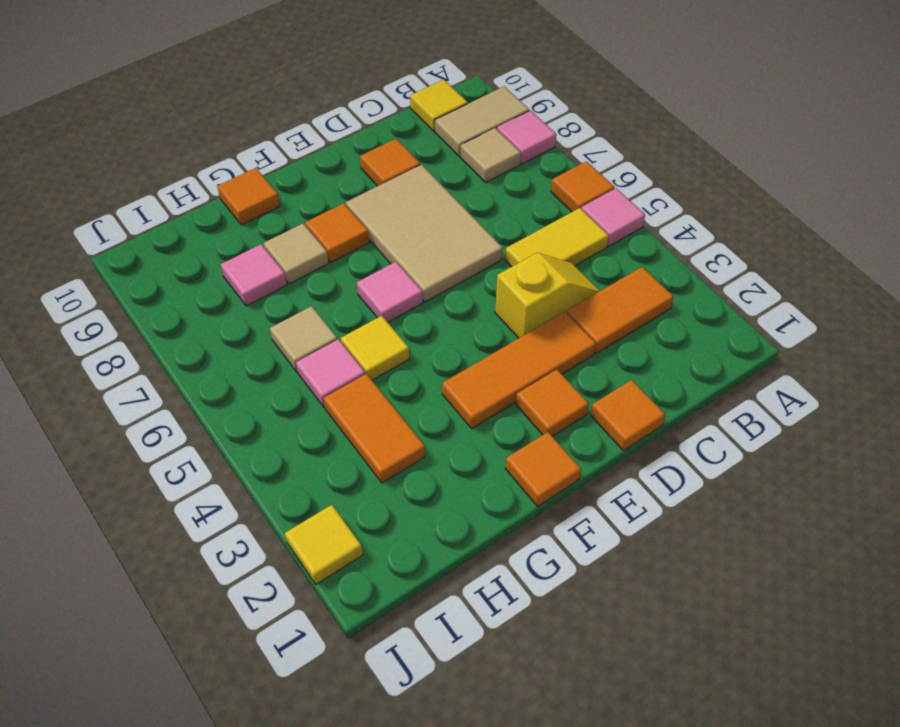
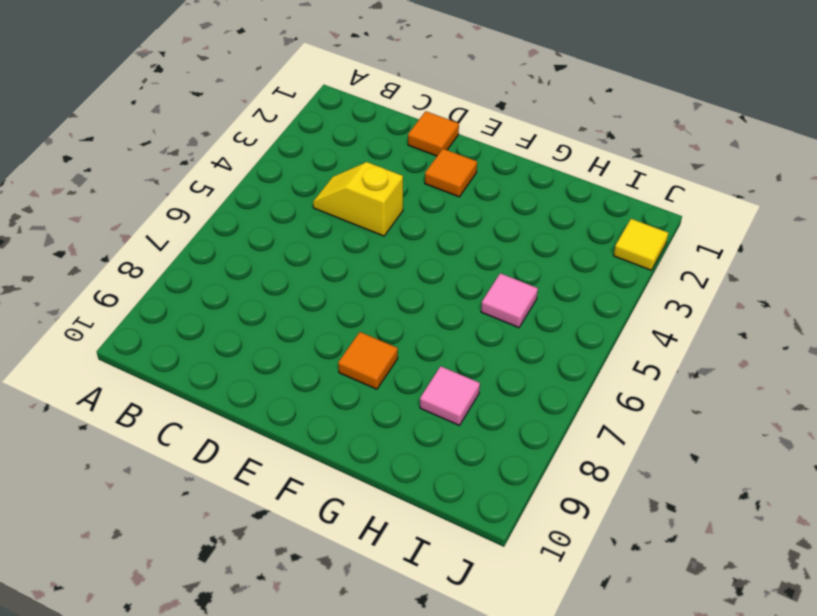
none -> pink tile A5 level 1
none -> orange tile A6 level 1
none -> pink tile A8 level 1

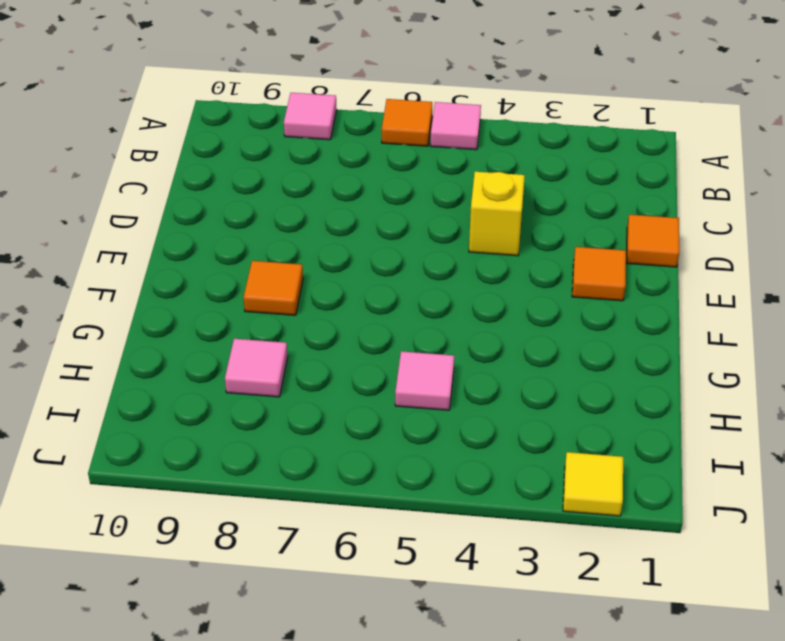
none -> tan tile A9:B9 level 1
none -> orange tile B3:C3 level 1
none -> yellow tile B5:C5 level 1

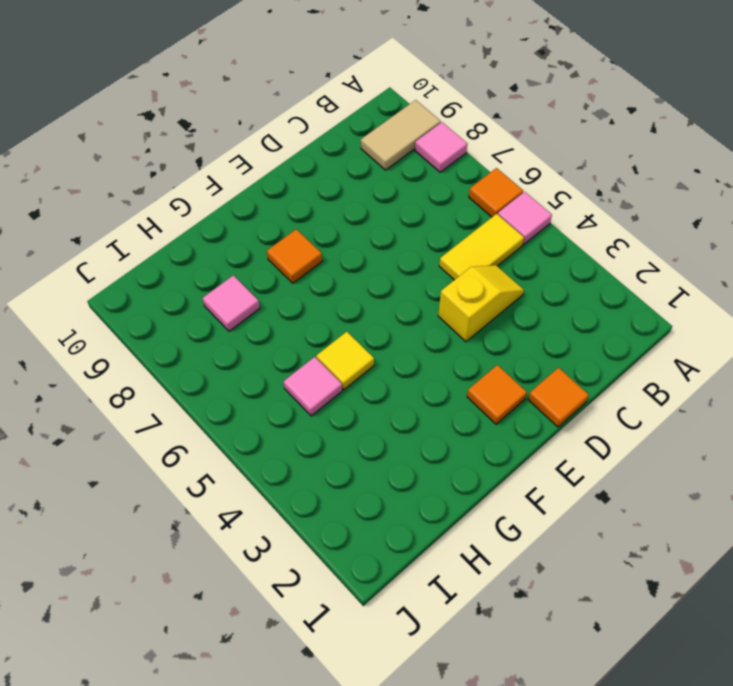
none -> orange tile B3:C3 level 1
none -> tan tile B8 level 1
none -> yellow tile B10 level 1

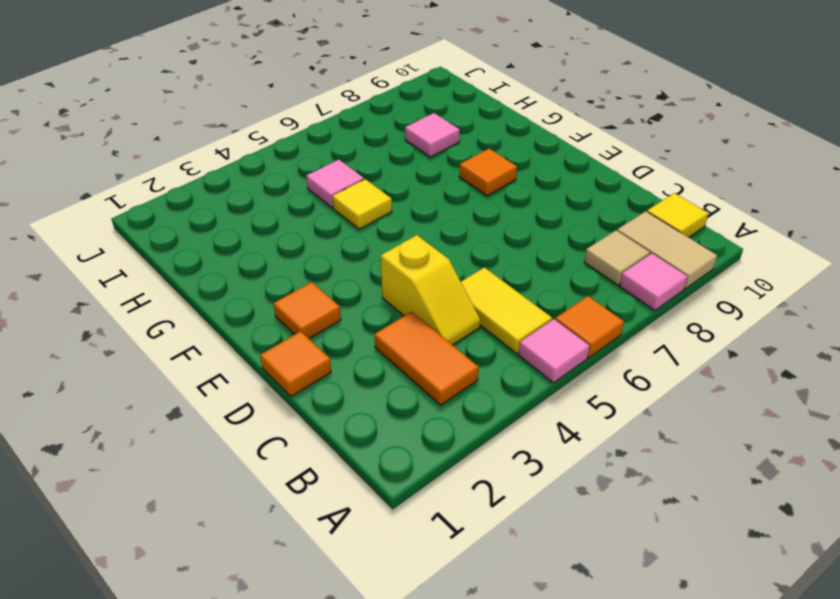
none -> orange tile D3:F3 level 1
none -> tan tile D6:E8 level 1
none -> orange tile D9 level 1

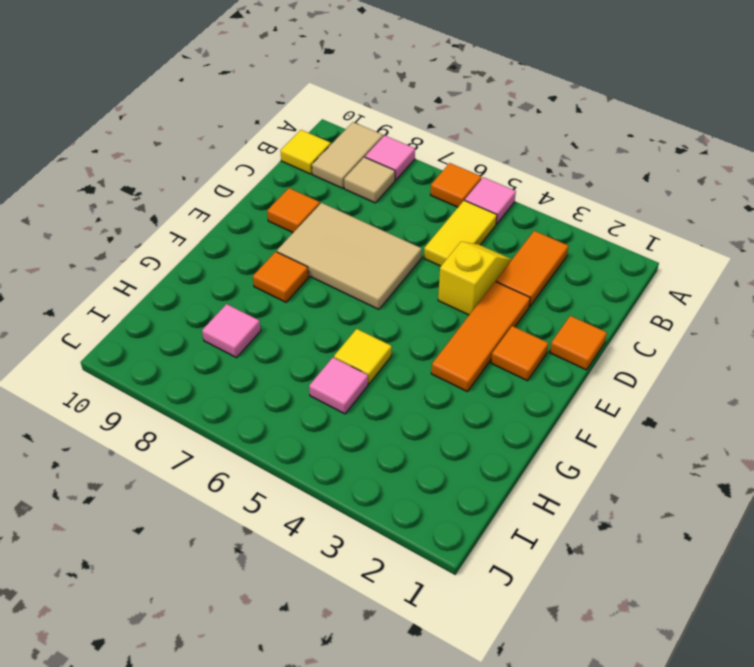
none -> orange tile F1 level 1
none -> pink tile F6 level 1
none -> tan tile G8 level 1

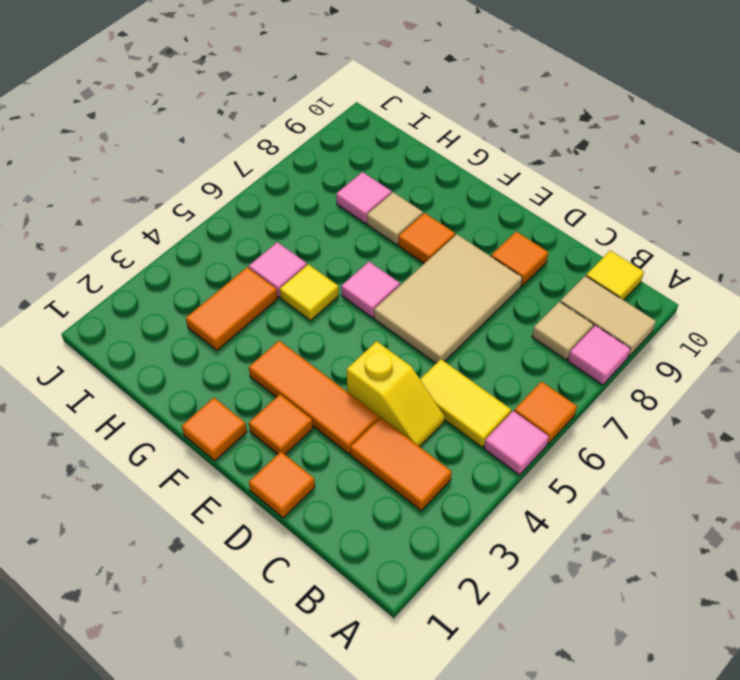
none -> orange tile G10 level 1
none -> tan tile H6 level 1
none -> yellow tile J2 level 1

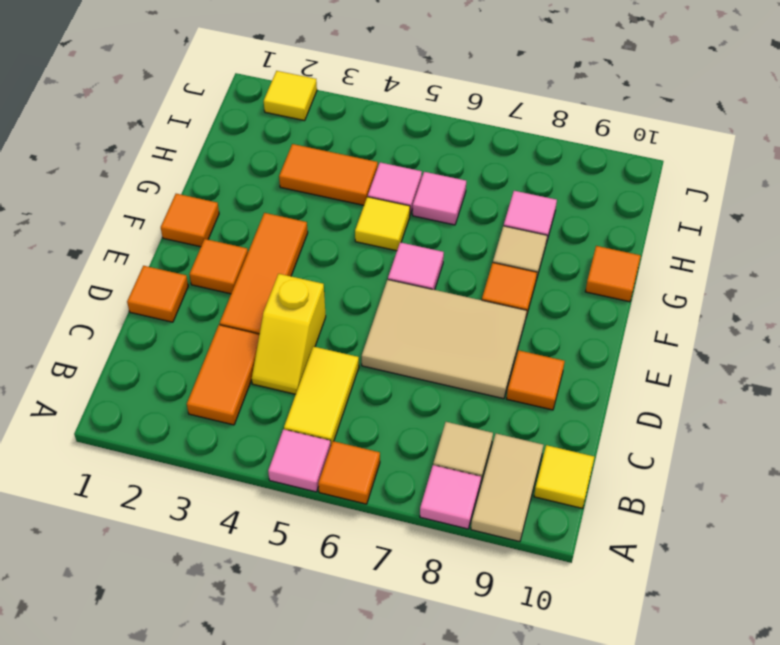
pink tile H6 level 1 -> tan tile H6 level 1

